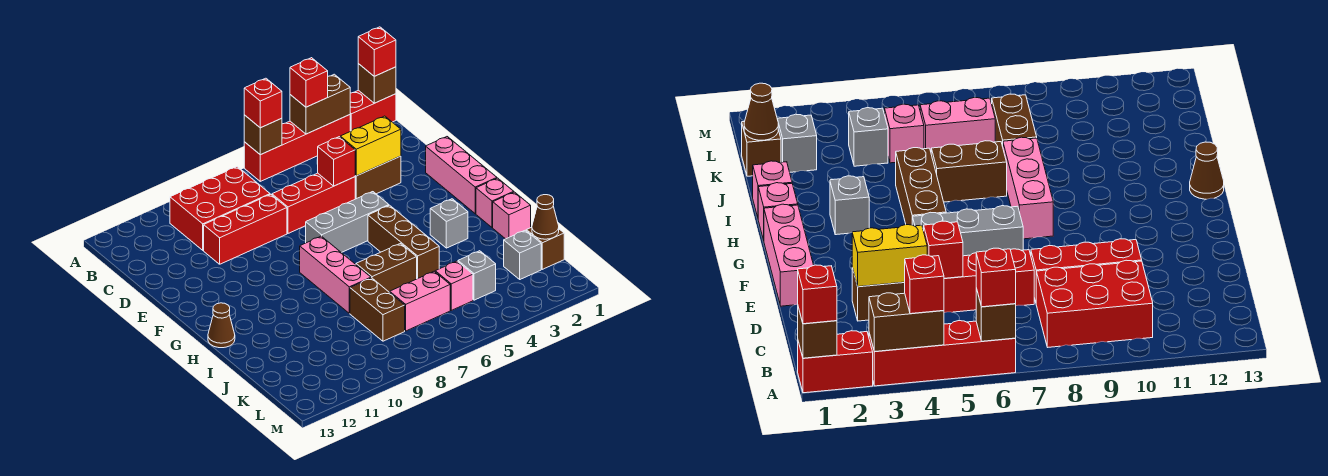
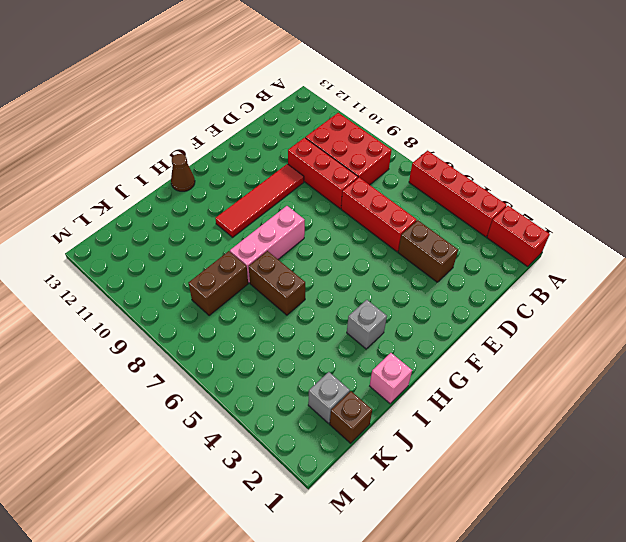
red tile E10:H10 level 1 -> none
none -> pink brick E1:G1 level 1
none -> grey brick F5:F7 level 1
none -> brown brick G5:I5 level 1
none -> pink brick H1 level 1

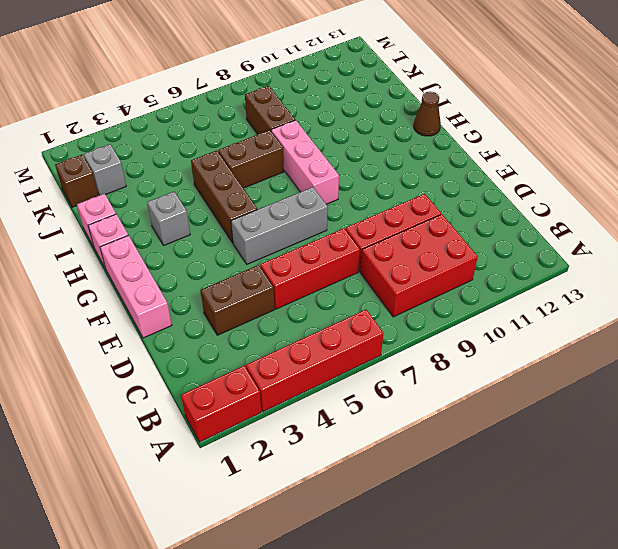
none -> grey brick K4 level 1
none -> pink brick K5 level 1
none -> pink brick K6:K7 level 1
none -> brown brick A1 level 2

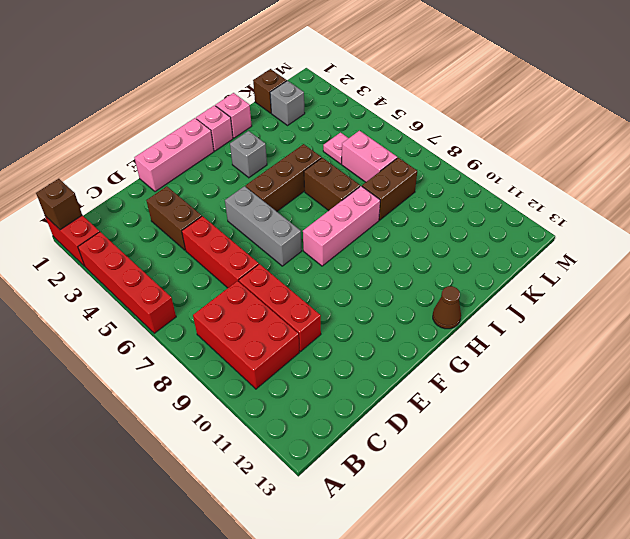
pink plate K5 level 1 -> pink brick K5 level 1
none -> grey brick K4 level 1
none -> brown brick A3:A4 level 2
none -> brown brick A6 level 2
none -> yellow brick D3:D4 level 2

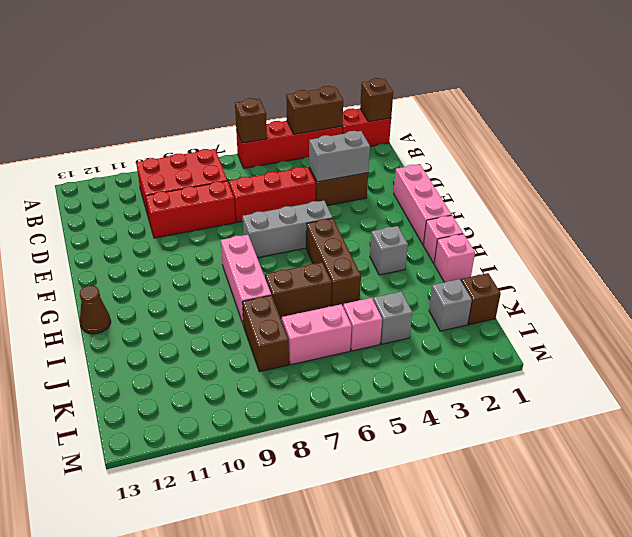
grey brick D3:D4 level 2 -> yellow brick D3:D4 level 2
none -> red brick D5 level 2
none -> brown cone K1 level 2
none -> red brick A1 level 3
none -> red brick A4 level 3

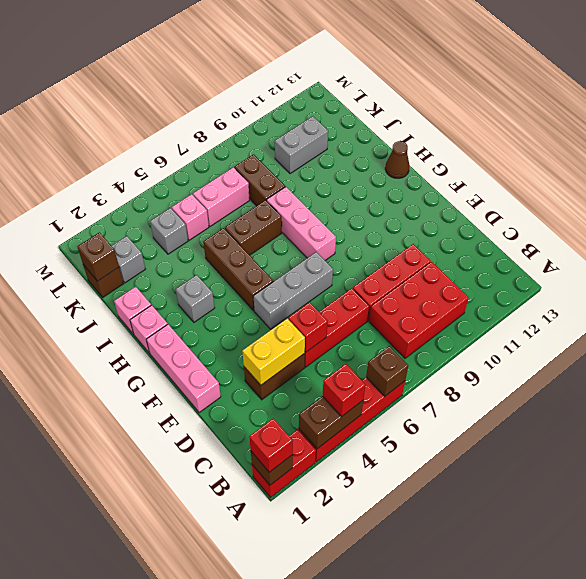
brown brick K1 level 2 -> brown cone K1 level 2
grey brick K10:K11 level 1 -> none
none -> red brick A6 level 3

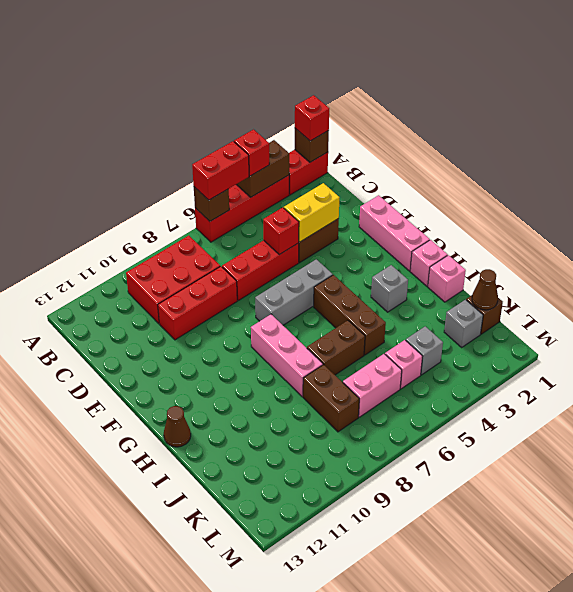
red brick A5:A6 level 3 -> red brick A6 level 3

